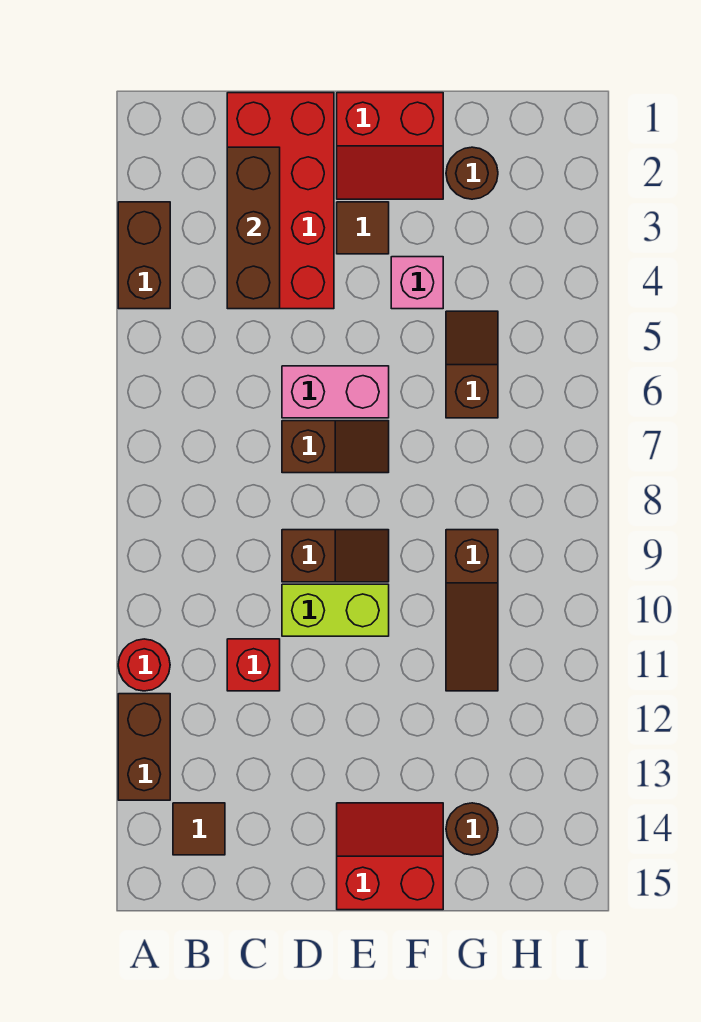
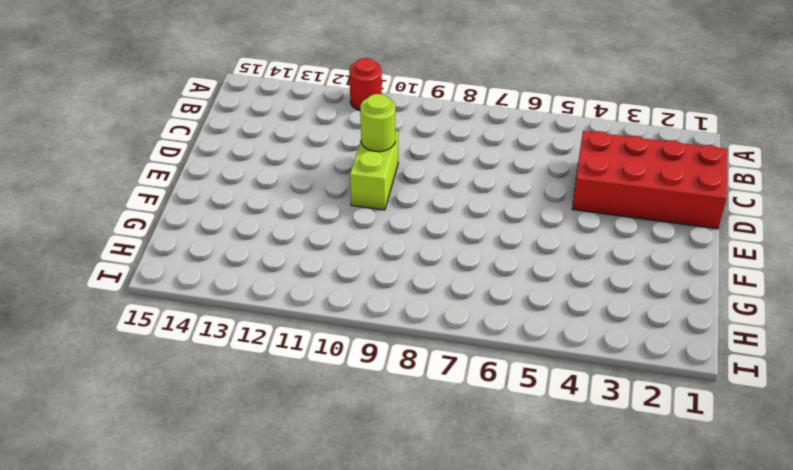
lime round brick D10 level 2 -> none
none -> brown brick A3:A4 level 1
none -> brown brick A12:A13 level 1
none -> brown tile B14 level 1

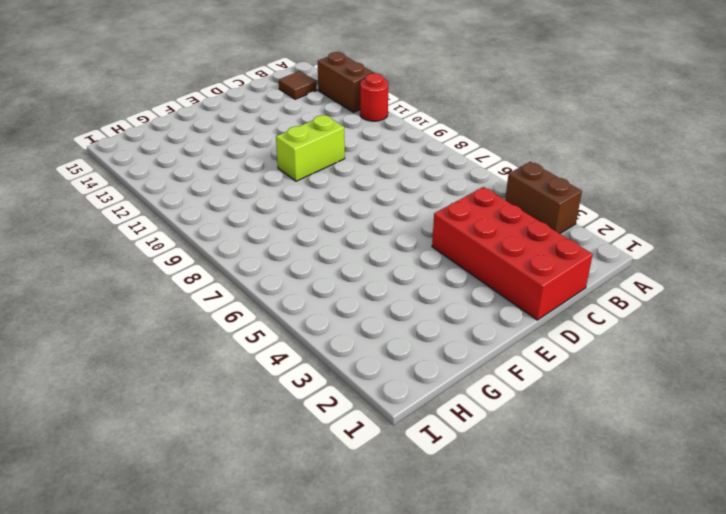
none -> red brick C11 level 1
none -> pink brick D6:E6 level 1
none -> brown slope D7:E7 level 1 top D

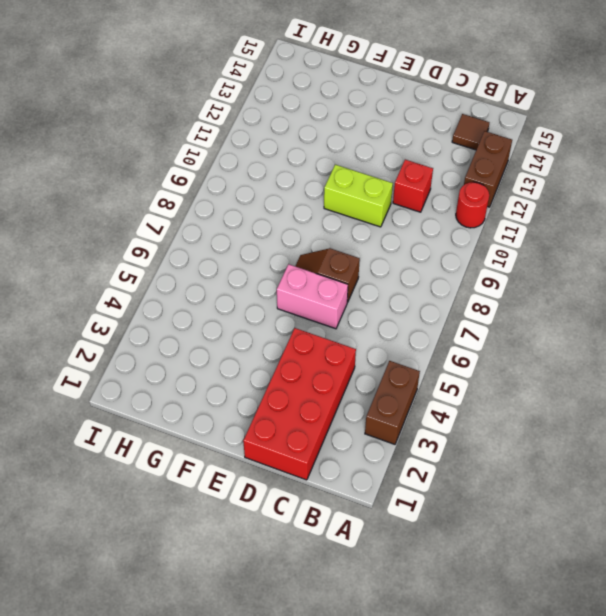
none -> brown slope D9:E9 level 1 top D
none -> red slope E1:F2 level 1 top 1
none -> brown tile E3 level 1

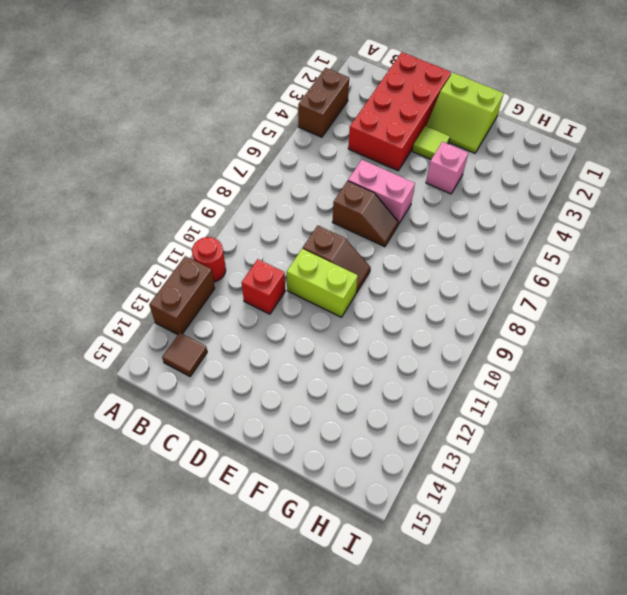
lime slope E1:F2 level 1 top 1 -> red slope E1:F2 level 1 top 1
lime tile E3 level 1 -> brown tile E3 level 1
none -> red slope E14:F15 level 1 top 15
none -> brown round brick G2 level 1
none -> brown slope G5:G6 level 1 top 6

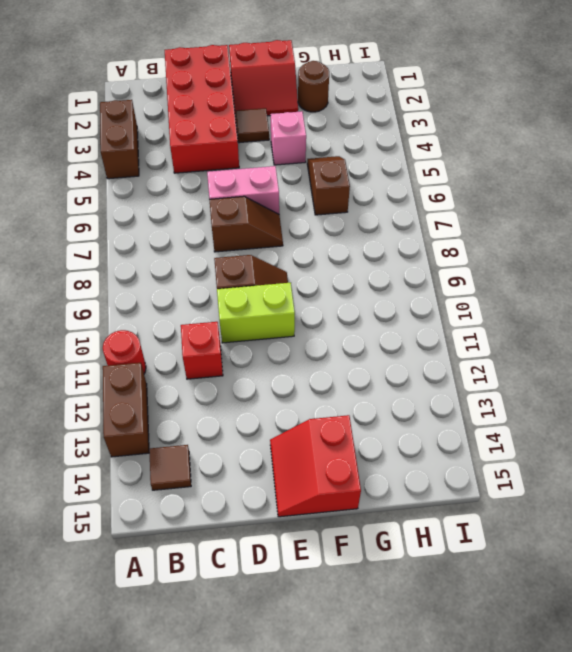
red slope E14:F15 level 1 top F -> red slope E14:F15 level 1 top 15
none -> brown slope G9:G11 level 1 top 9
none -> brown round brick G14 level 1
none -> brown brick C2:C4 level 2

